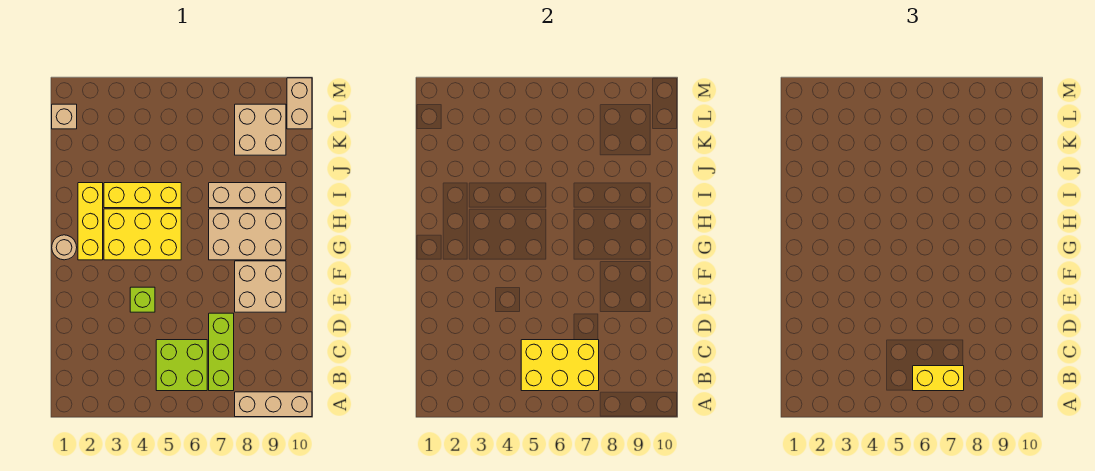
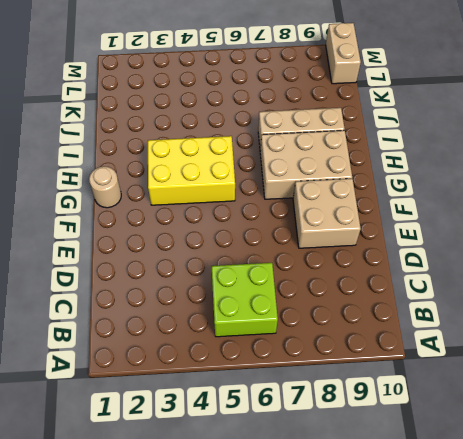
none -> tan brick A8:A10 level 1
none -> lime brick B7:D7 level 1
none -> lime brick E4 level 1

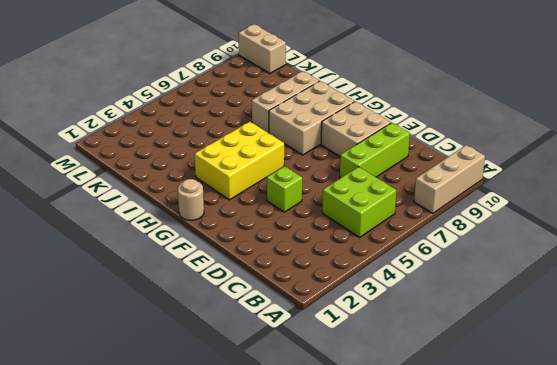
lime brick D7:D9 level 1 -> lime brick B7:D7 level 1
none -> yellow brick G2:I2 level 1
none -> yellow brick I3:I5 level 1
none -> tan brick K8:L9 level 1

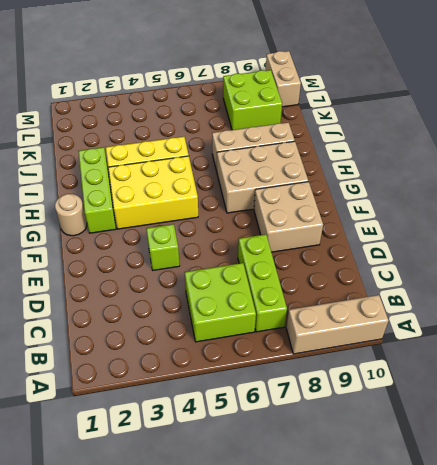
lime brick G2:I2 level 1 -> yellow brick G2:I2 level 1
lime brick K8:L9 level 1 -> tan brick K8:L9 level 1
none -> tan brick L1 level 1
none -> yellow brick B5:C7 level 2
none -> yellow brick B6:B7 level 3

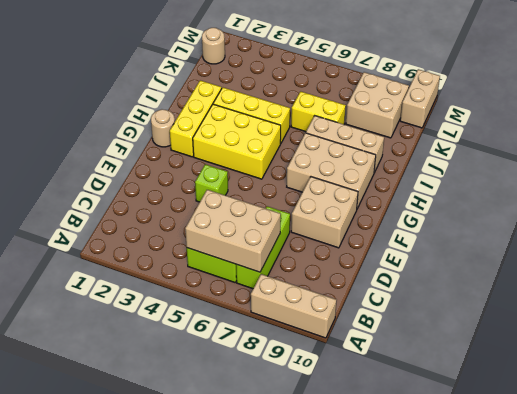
tan brick B5:C7 level 2 -> yellow brick B5:C7 level 2
yellow brick J6:J7 level 1 -> yellow brick B6:B7 level 3
tan round brick L1 level 1 -> tan brick L1 level 1

